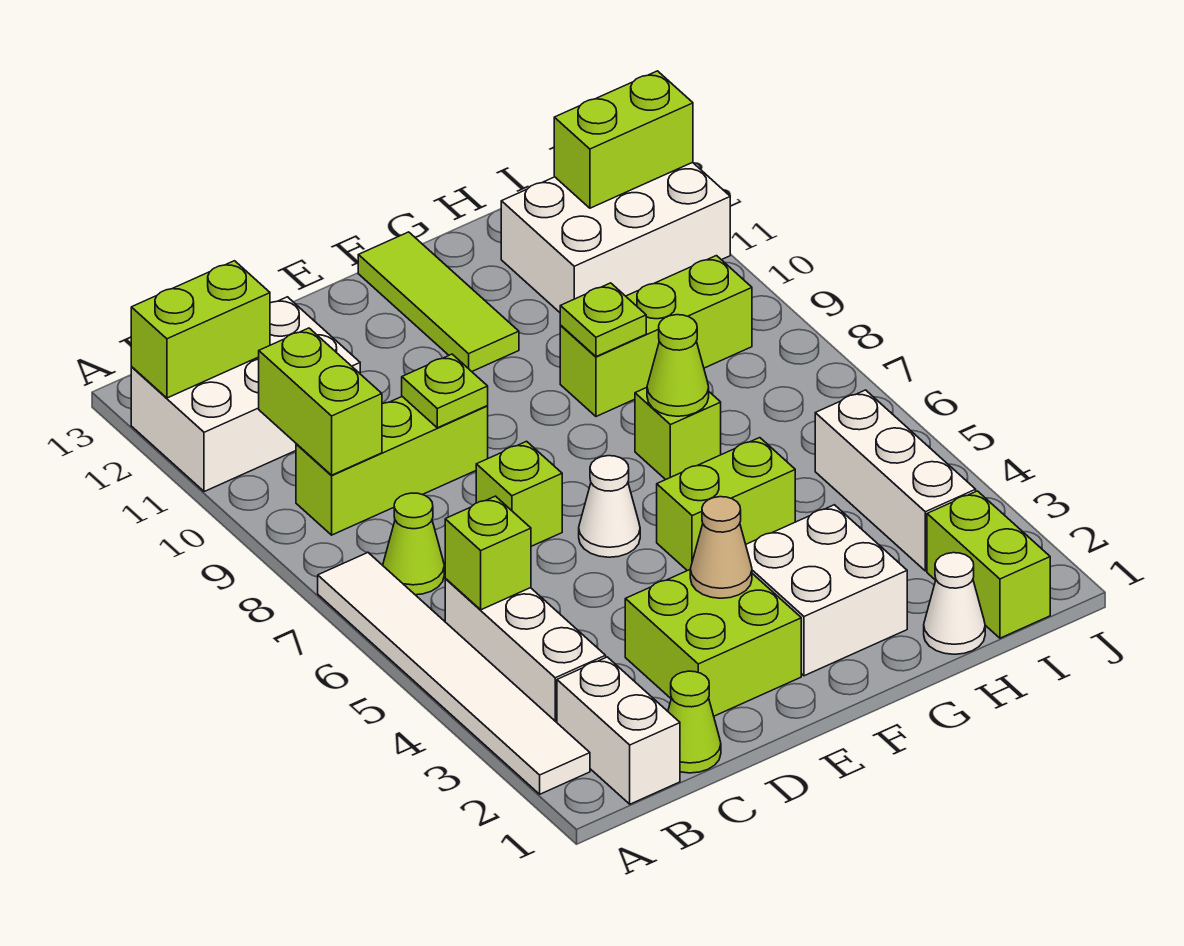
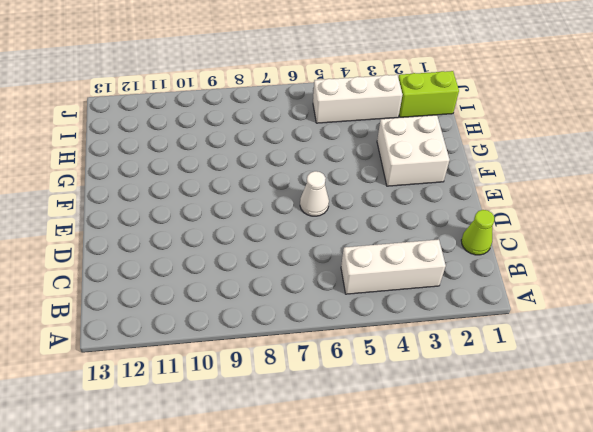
none -> white tile A2:A7 level 1
none -> white brick A11:C12 level 1
none -> white brick B1:B2 level 1

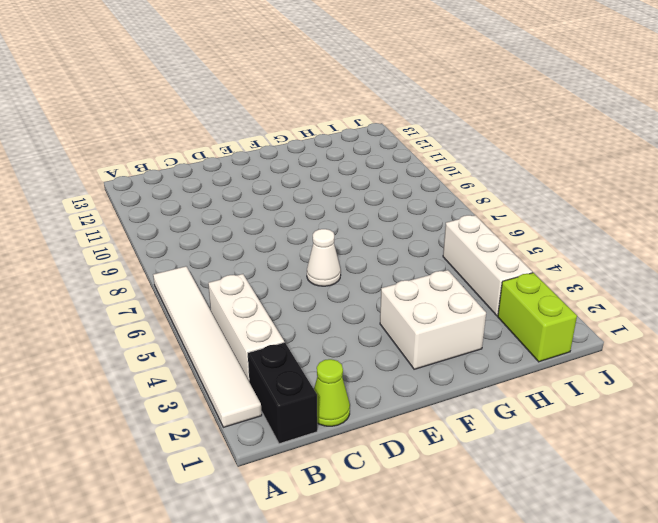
black brick B1:B2 level 1 -> white brick B1:B2 level 1
none -> white brick A11:C12 level 1
none -> lime cone B7 level 1
none -> lime brick B9:D9 level 1

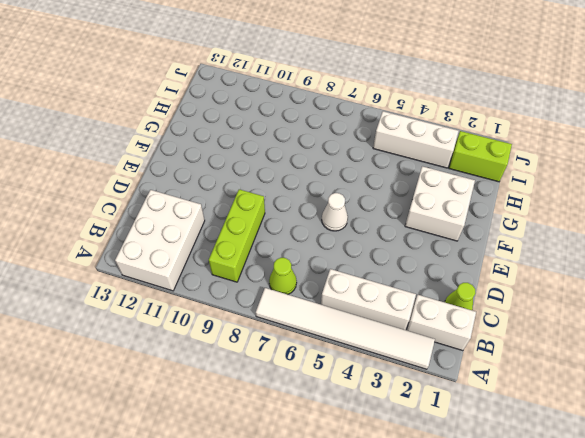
none -> lime brick D2:E3 level 1
none -> lime brick D7 level 1
none -> lime brick F5:G5 level 1

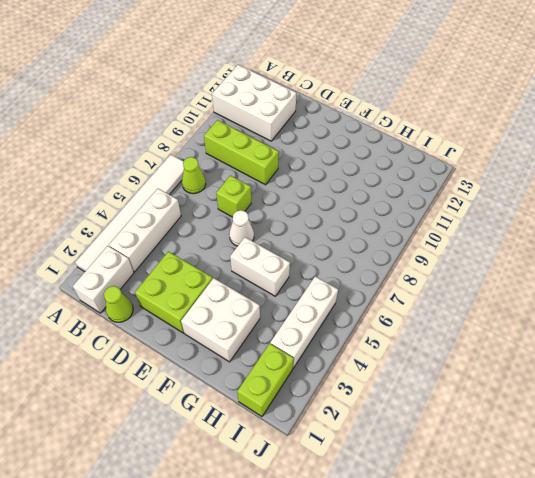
white brick F5:G5 level 1 -> lime brick F5:G5 level 1
none -> lime tile F11:F13 level 1
none -> lime brick G7 level 1
none -> lime brick G9:I9 level 1

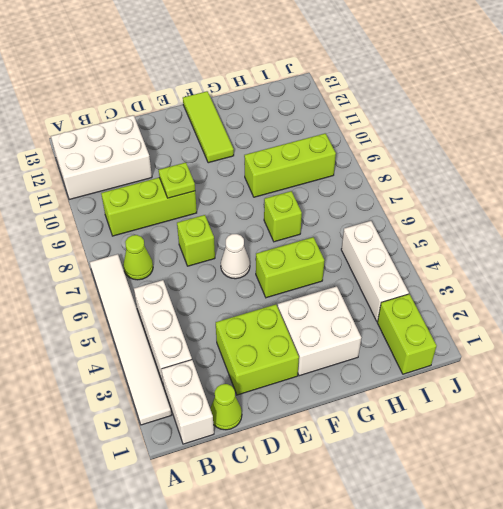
none -> white cone H1 level 1
none -> white brick H11:J12 level 1
none -> lime brick A12:B12 level 2

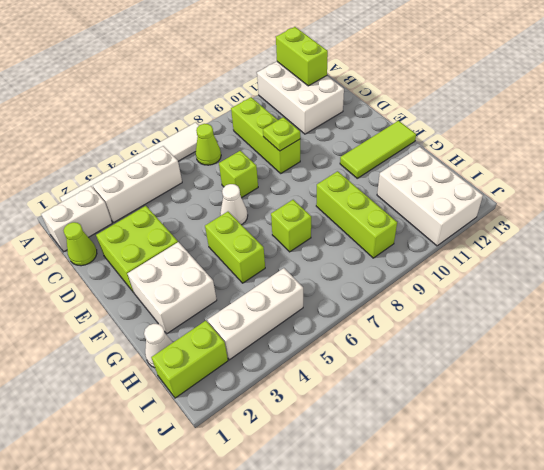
none -> lime brick B5 level 2
none -> lime brick B9:B10 level 2
none -> tan cone E3 level 2

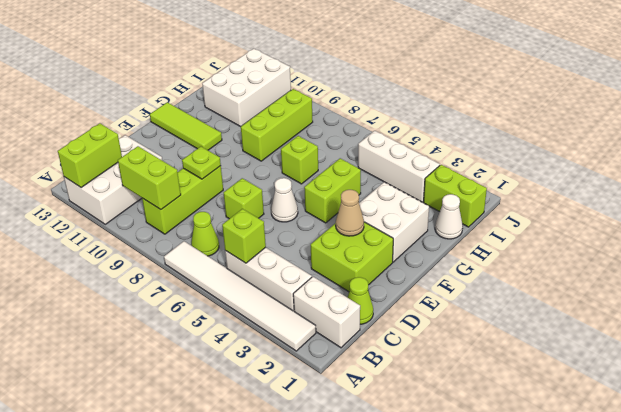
none -> lime cone G7 level 2
none -> lime plate G9 level 2
none -> lime brick I12:J12 level 2

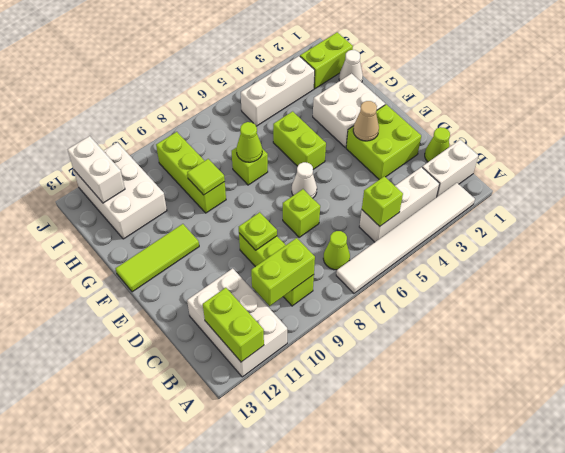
lime tile G9 level 2 -> lime plate G9 level 2
white brick I12:J12 level 2 -> lime brick I12:J12 level 2

